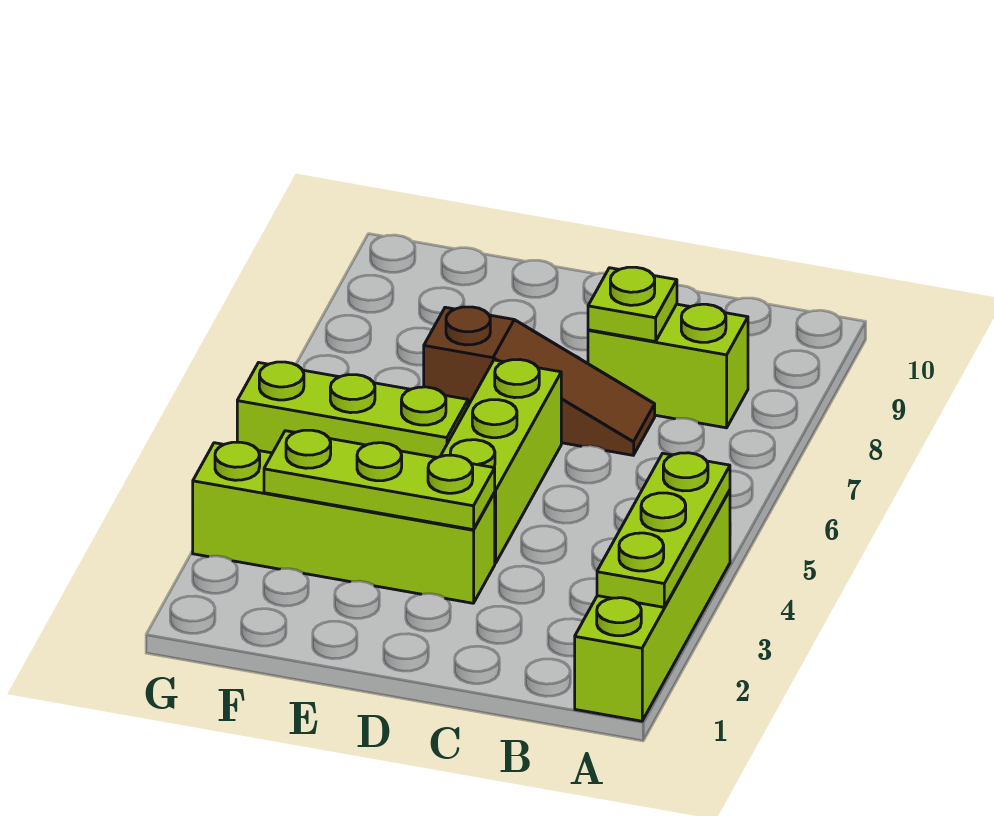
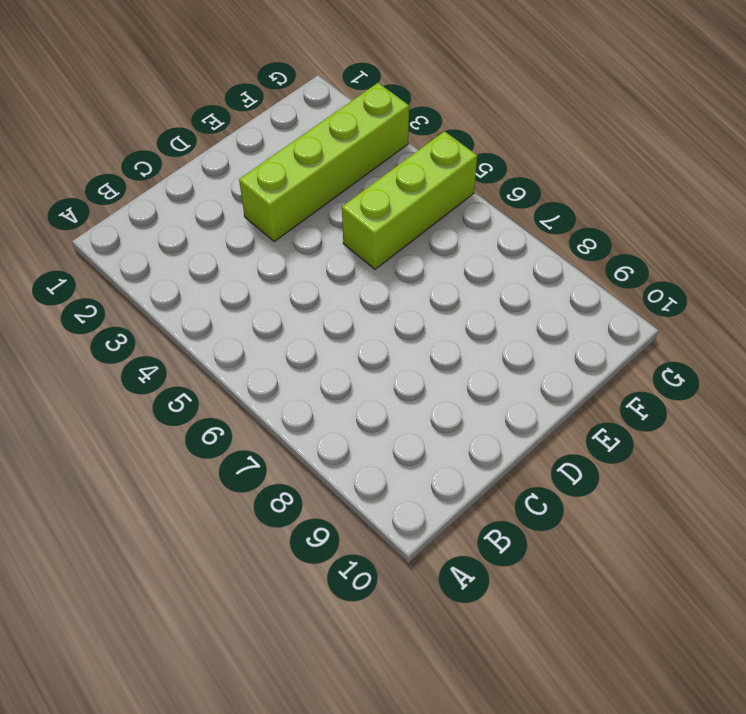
none -> lime brick A1:A4 level 1
none -> lime brick B8:C8 level 1

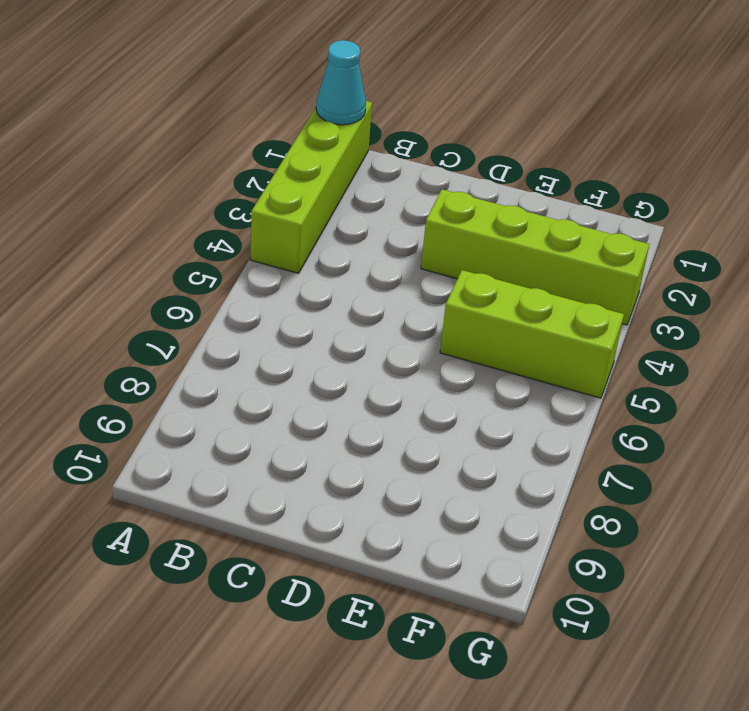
cyan cone A1 level 2 -> none
none -> lime brick B8:C8 level 1
none -> brown slope C7:E7 level 1 top E

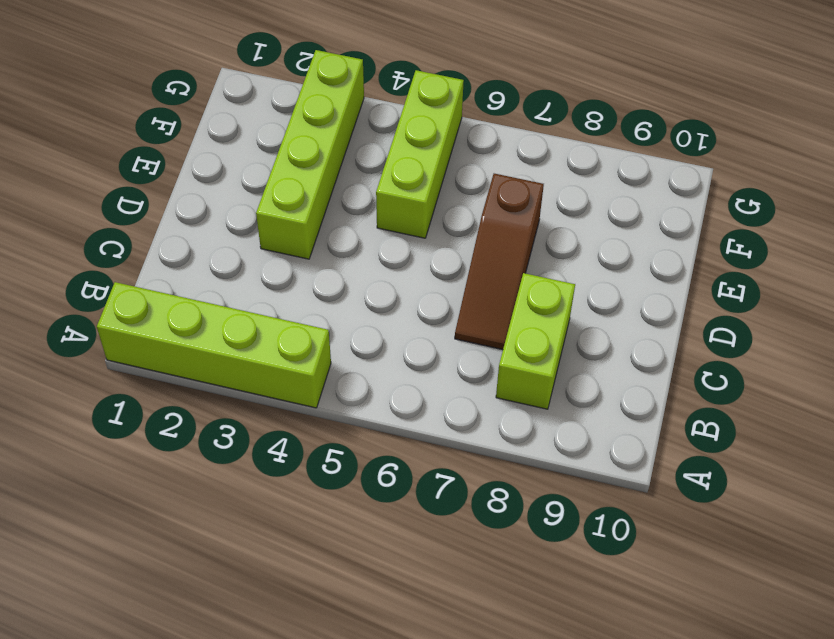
none -> lime brick D4:D6 level 1
none -> lime plate A2:A4 level 2

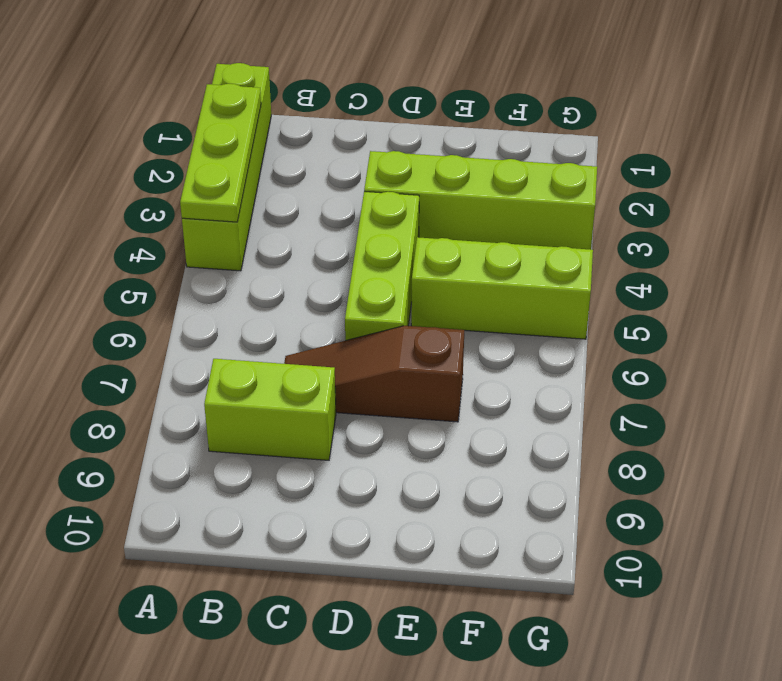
none -> lime plate C8 level 2
none -> lime plate D3:F3 level 2

